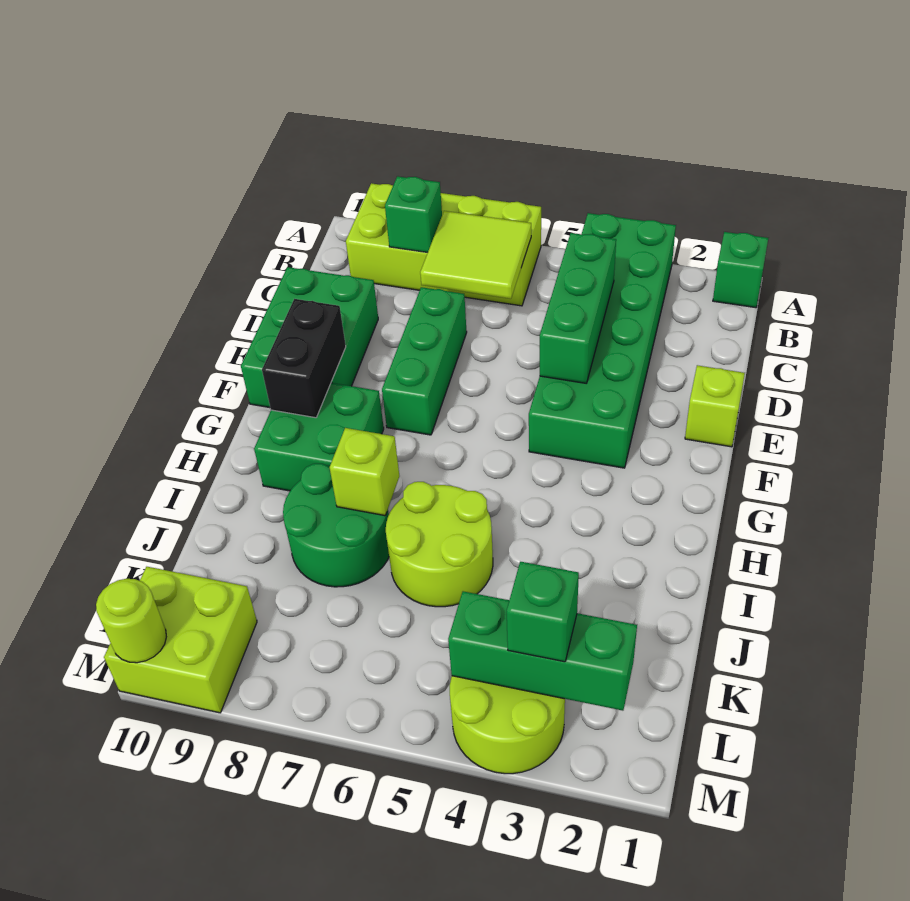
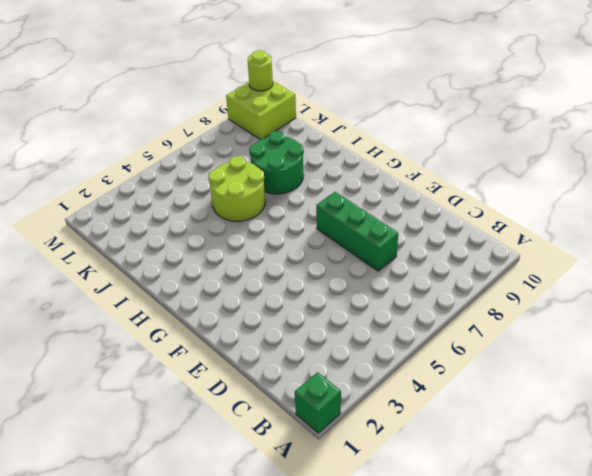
none -> green brick A3:F4 level 1
none -> lime brick A6:B9 level 1
none -> green brick D9:F10 level 1

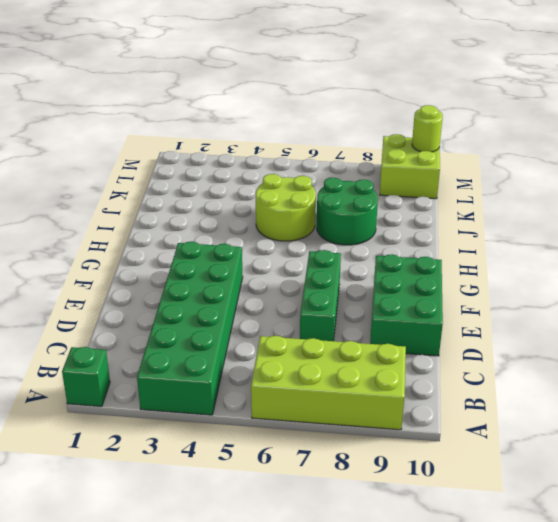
none -> lime brick E1 level 1
none -> green brick G8:H9 level 1
none -> lime round brick L3:M4 level 1

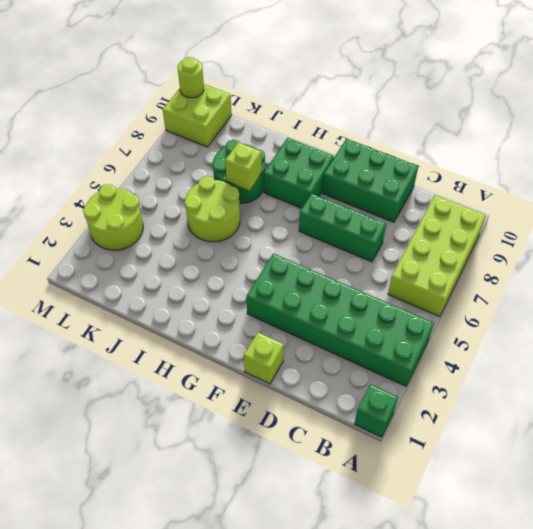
none -> lime tile B6:C7 level 2
none -> green brick B8 level 2
none -> green brick C4:E4 level 2

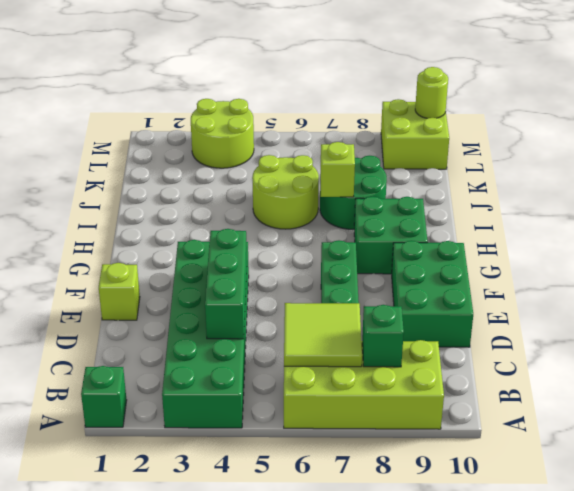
none -> black brick F9:G9 level 2
none -> green brick L2:L4 level 2
none -> green brick L3 level 3

